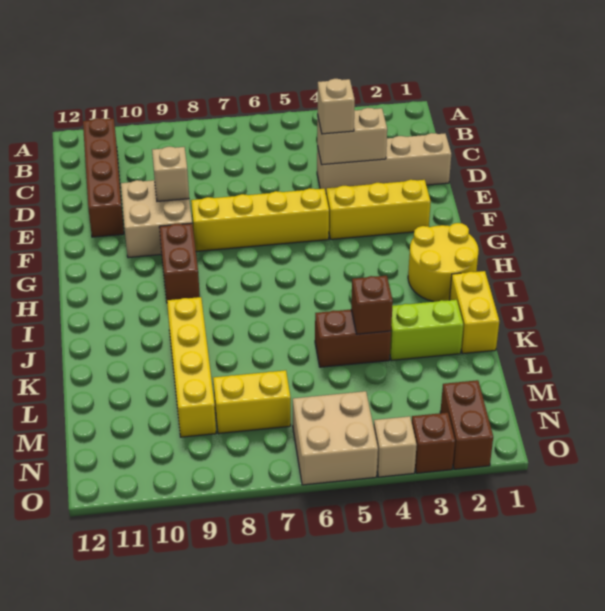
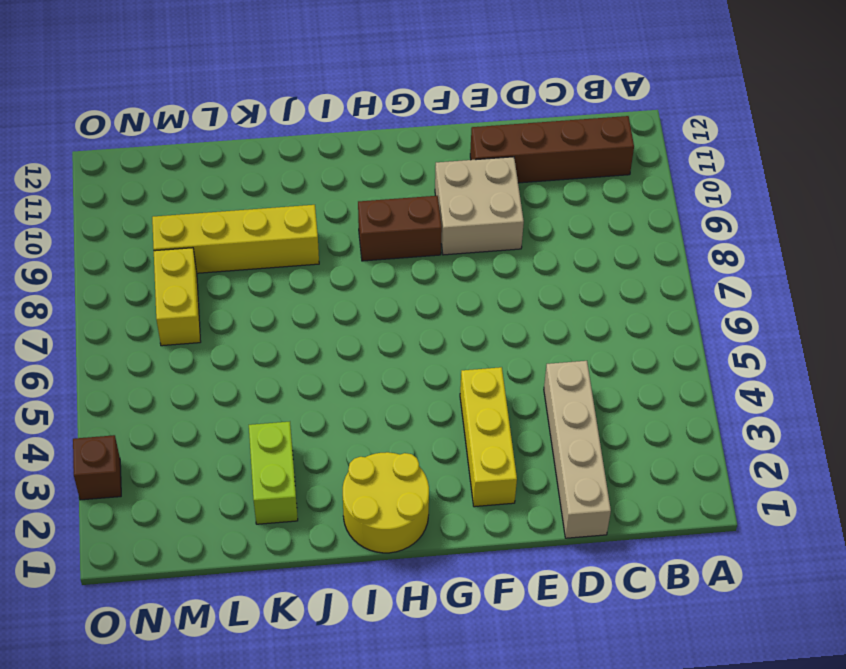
none -> yellow brick F5:F8 level 1
none -> yellow brick J1:K1 level 1
none -> brown brick K4:K5 level 1

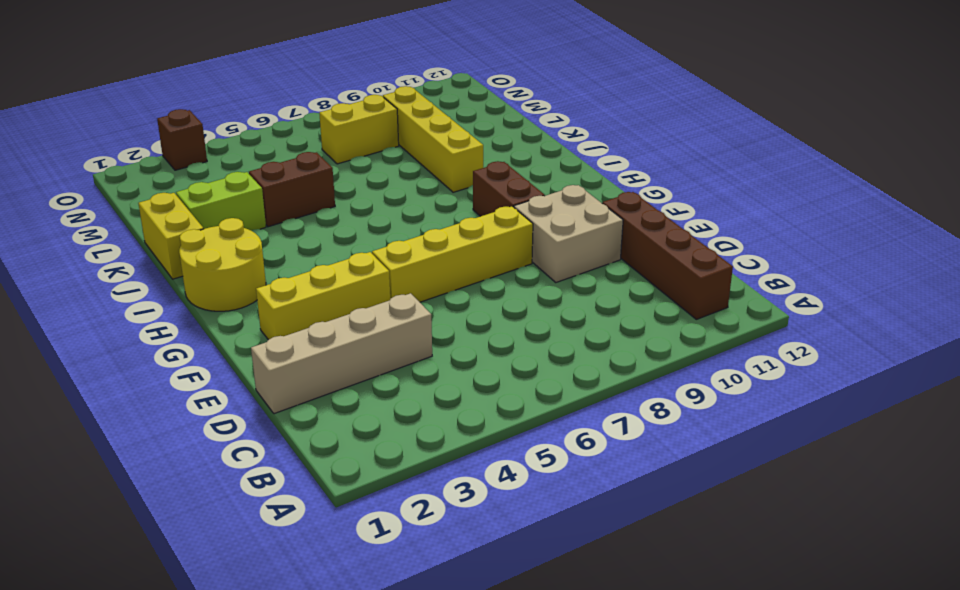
none -> brown brick N2:O2 level 1
none -> tan brick N5:O6 level 1
none -> tan brick O4 level 1

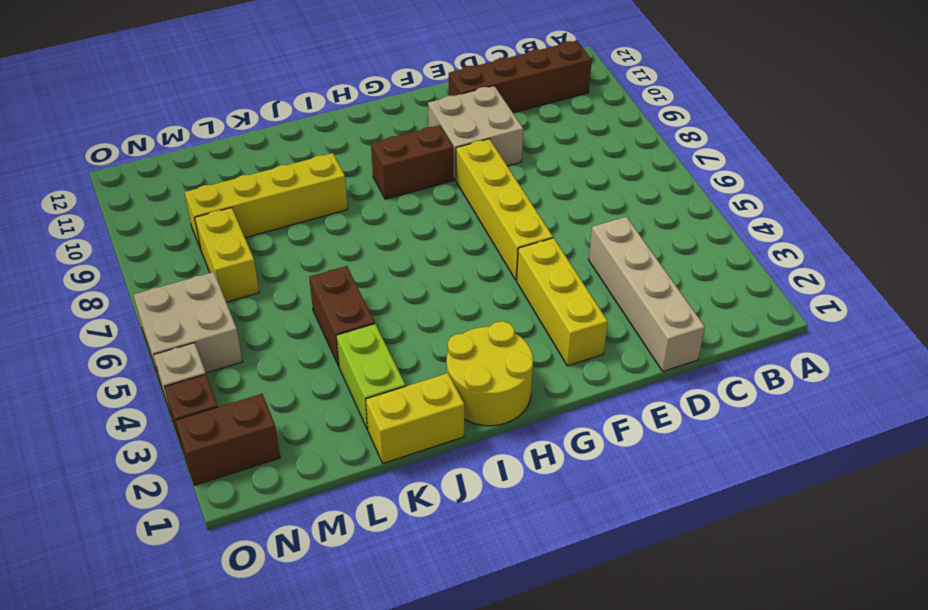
none -> tan brick D3:D4 level 2
none -> tan brick E9 level 2
none -> brown brick K4 level 2

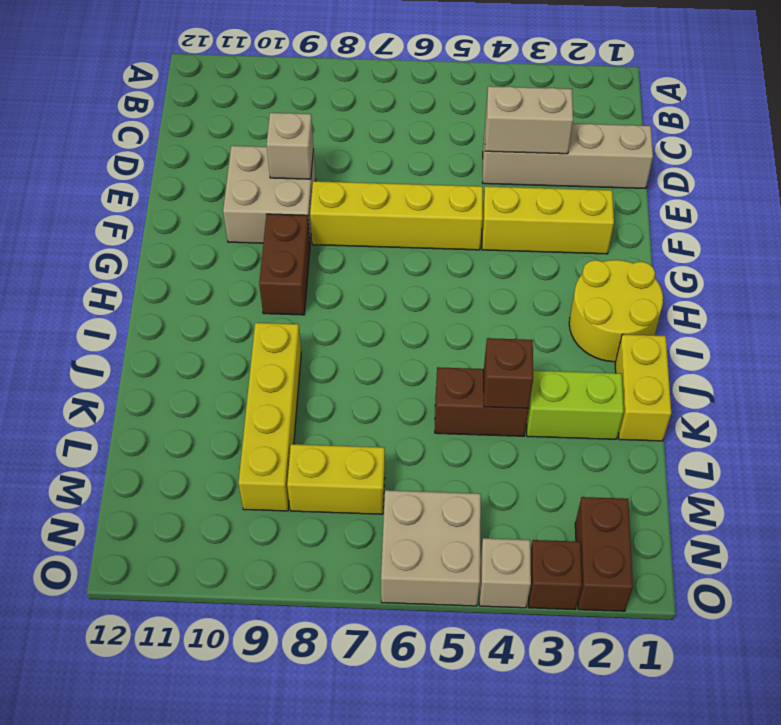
none -> brown brick B11:E11 level 1
none -> tan brick D4 level 3

